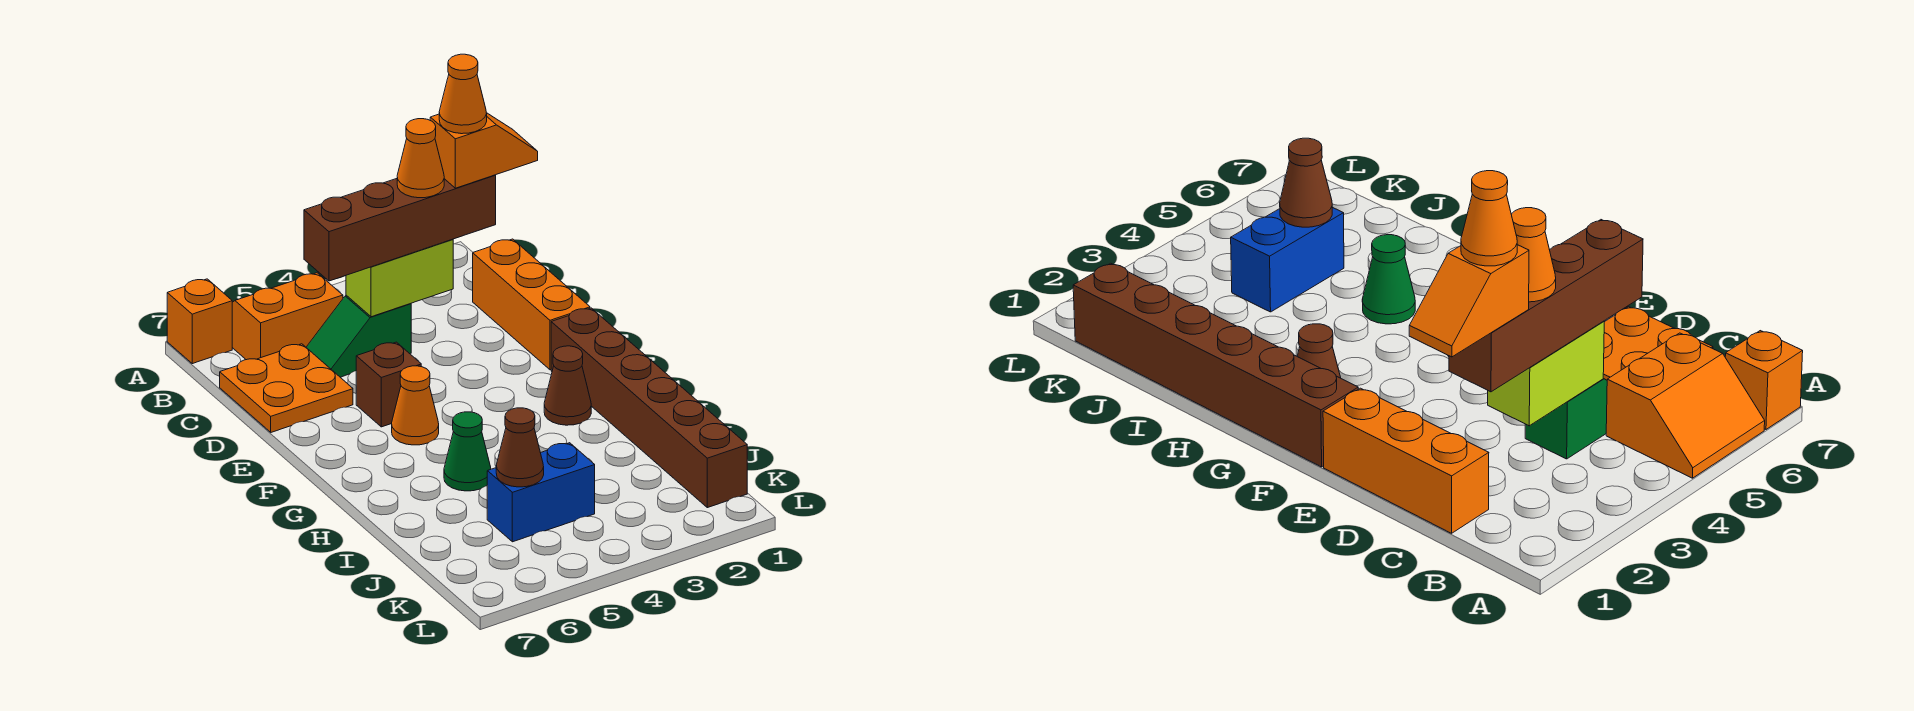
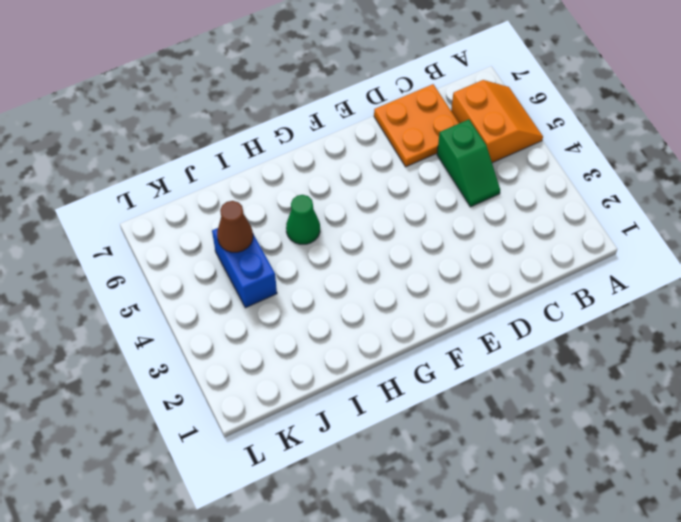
green slope C4:C5 level 1 top 5 -> green slope C4:C5 level 1 top 4
none -> orange brick A7 level 1
none -> orange brick C1:E1 level 1
none -> brown brick E5 level 1

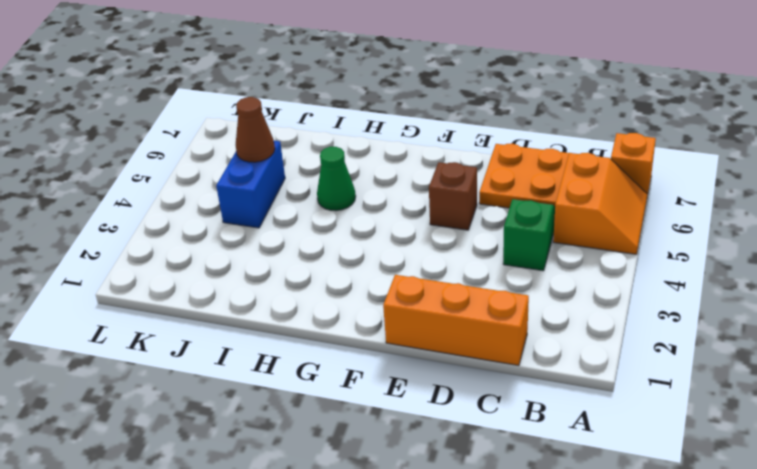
none -> brown brick F1:K1 level 1
none -> orange cone F5 level 1
none -> brown cone G2 level 1

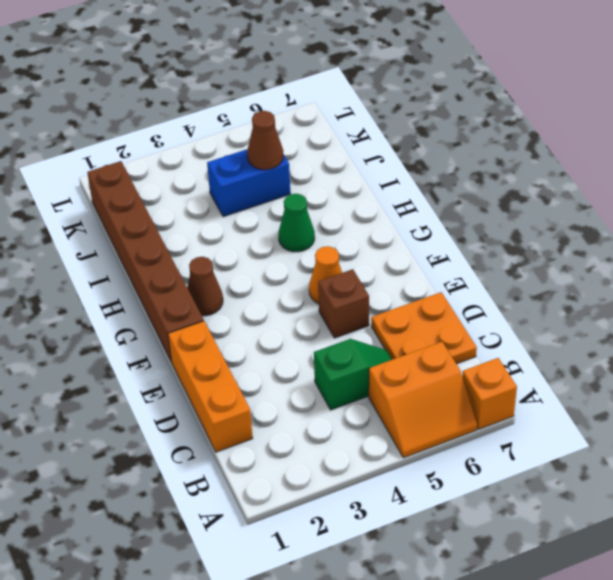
none -> lime brick C3:C4 level 2
none -> brown brick C2:C5 level 3
none -> orange slope C1:C2 level 4 top 2

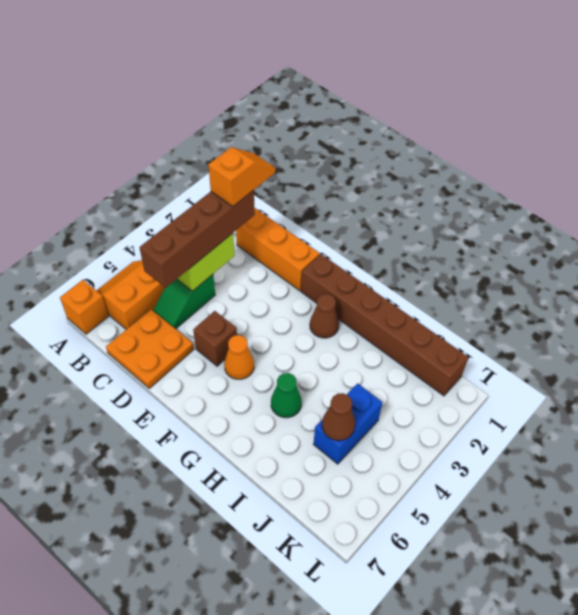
none -> orange cone C3 level 4
none -> orange cone C2 level 5

